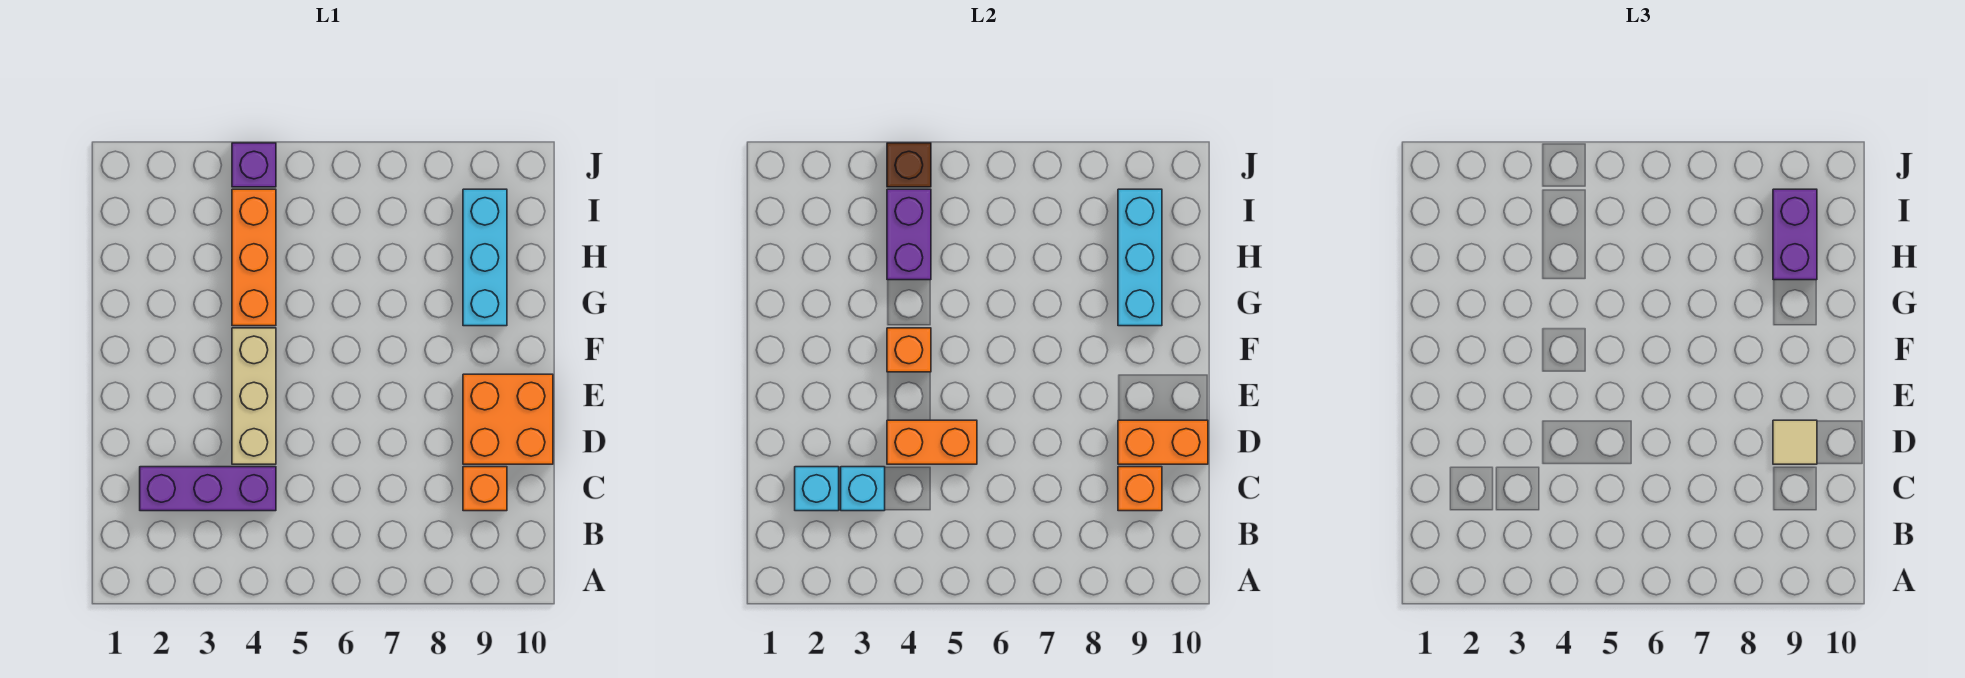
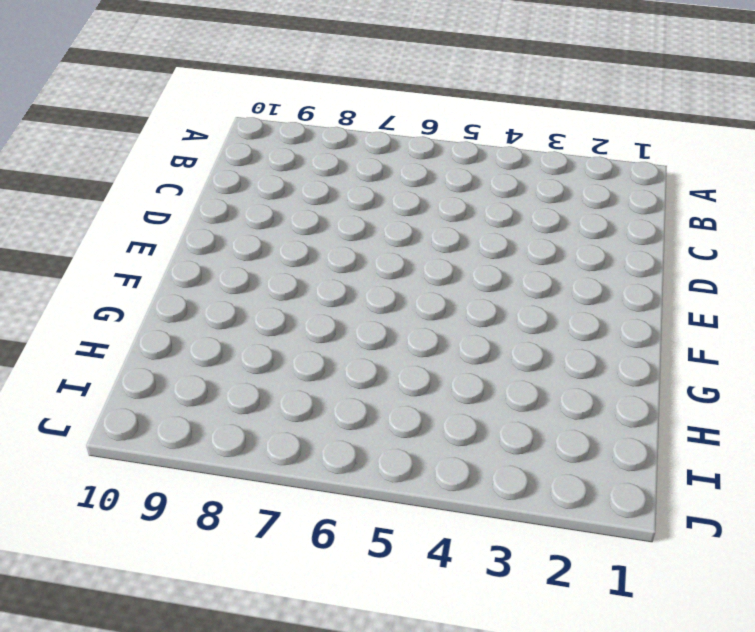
none -> purple brick C2:C4 level 1
none -> orange brick C9 level 1
none -> tan brick D4:F4 level 1

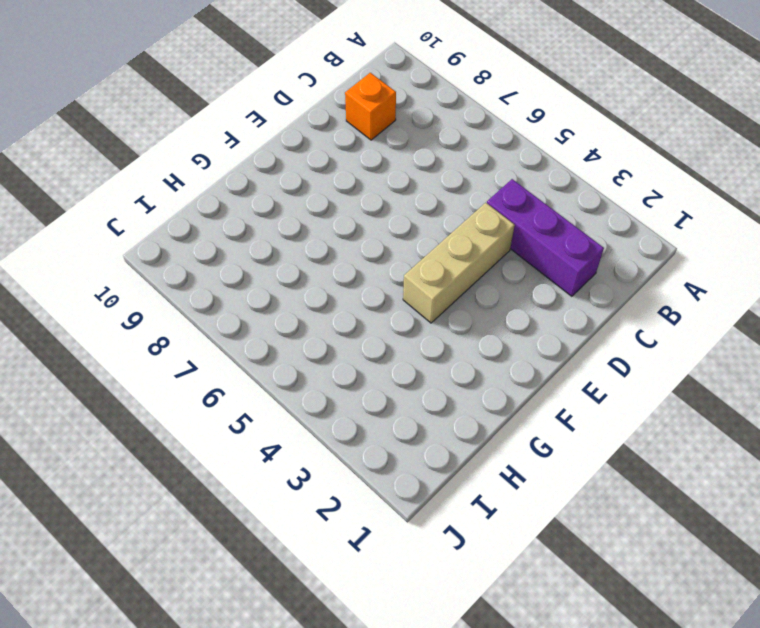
none -> orange brick D9:E10 level 1
none -> orange brick G4:I4 level 1
none -> cyan brick G9:I9 level 1

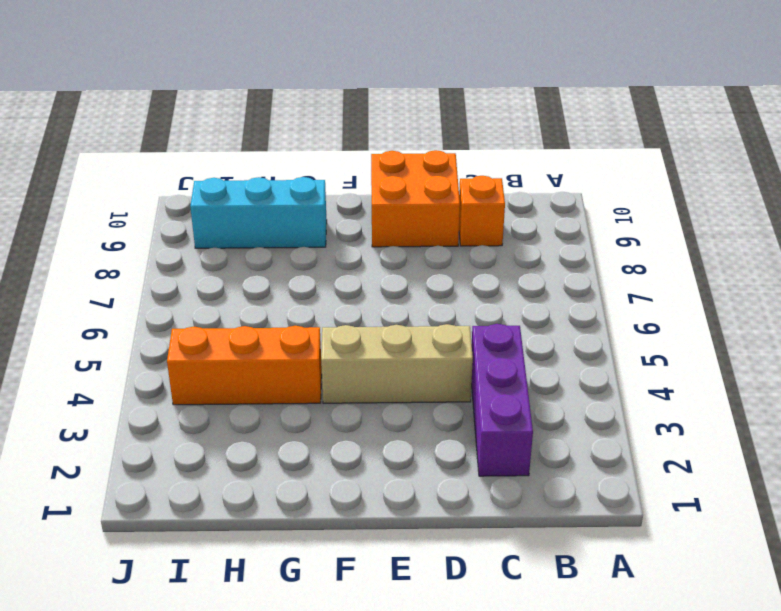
none -> purple brick J4 level 1
none -> cyan brick C2 level 2
none -> cyan brick C3 level 2

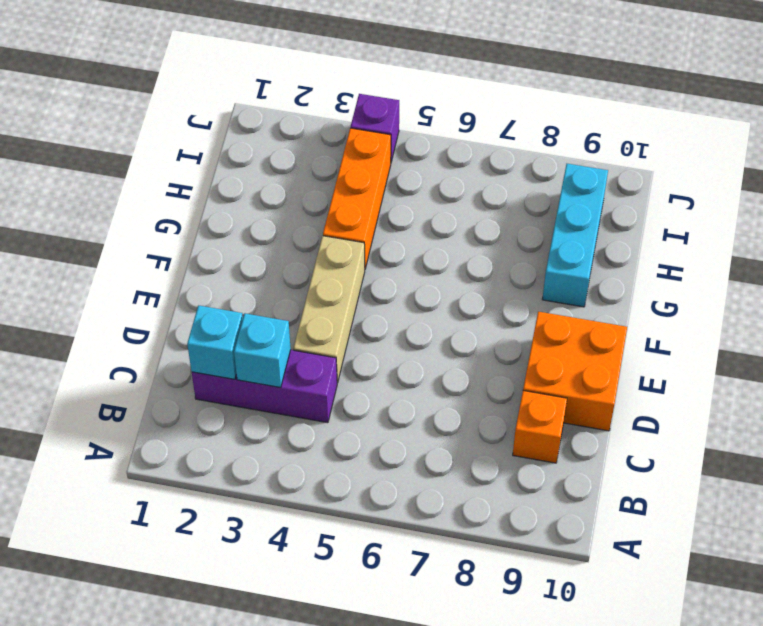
none -> orange brick C9 level 2
none -> orange brick D4:D5 level 2
none -> orange brick D9:D10 level 2

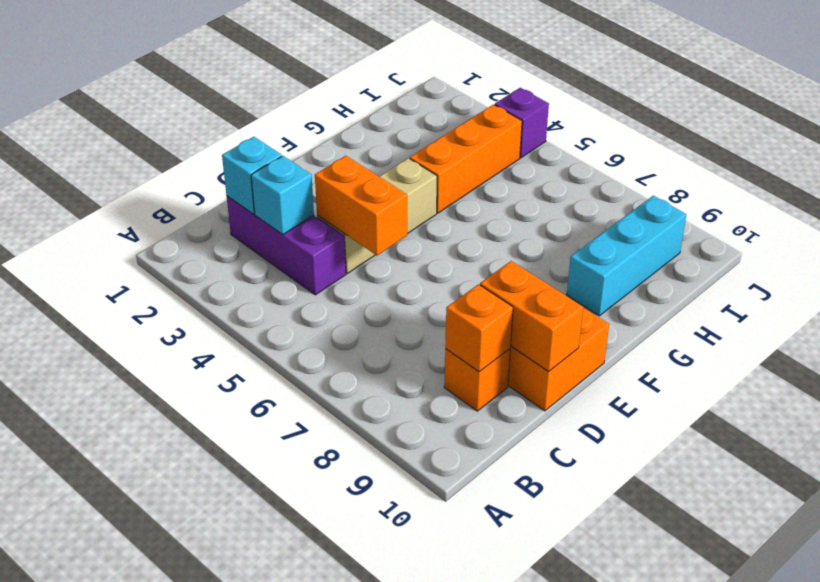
none -> orange brick F4 level 2
none -> cyan brick G9:I9 level 2
none -> purple brick H4:I4 level 2

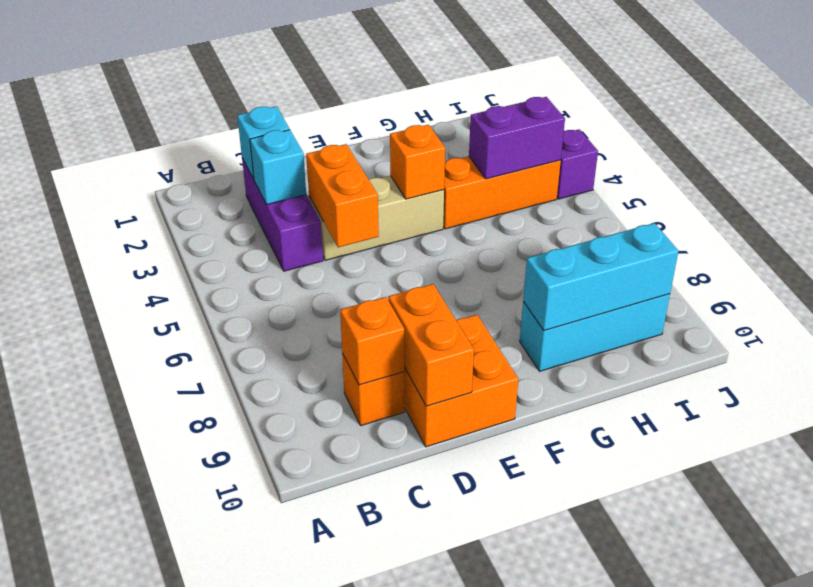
none -> brown brick J4 level 2
none -> tan tile D9 level 3
none -> purple brick H9:I9 level 3

